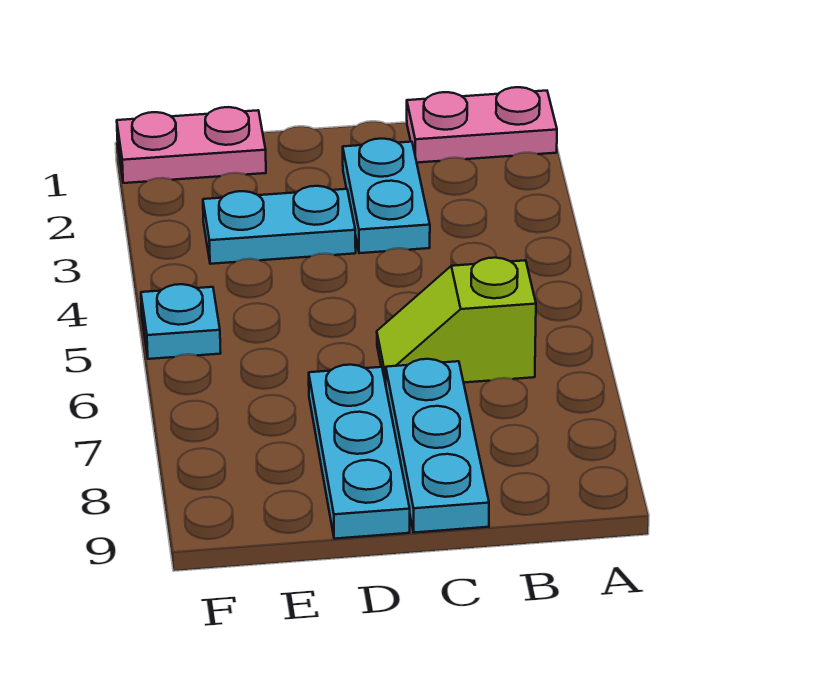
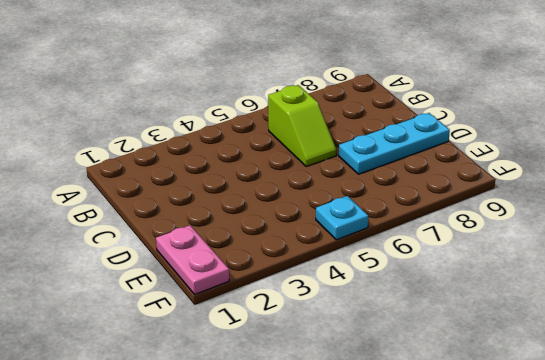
none -> pink plate A1:B1 level 1
none -> cyan plate C2:C3 level 1

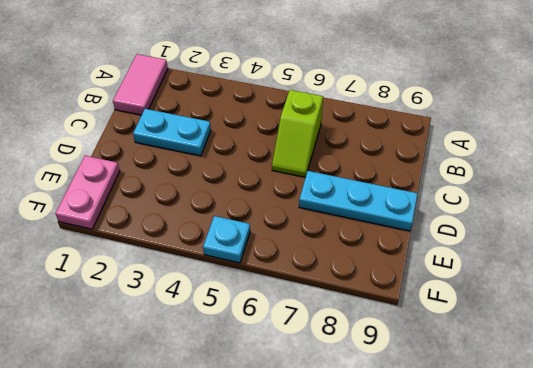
pink tile A1:B1 level 1 -> pink plate A1:B1 level 1
none -> cyan plate C7:C9 level 1
none -> cyan plate D3:E3 level 1

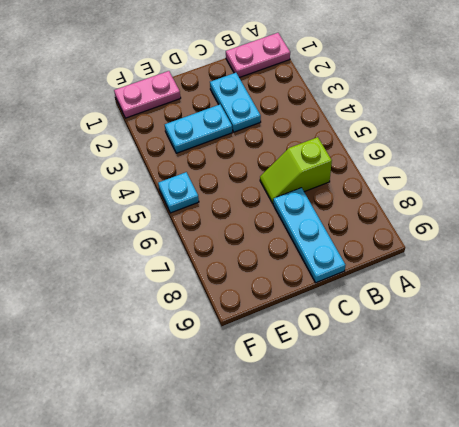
none -> cyan plate D7:D9 level 1

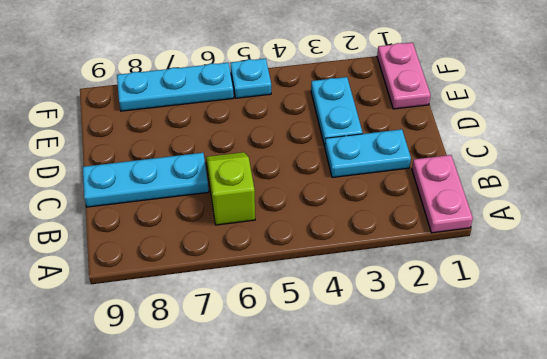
cyan plate F6:F8 level 1 -> cyan plate D7:D9 level 1

